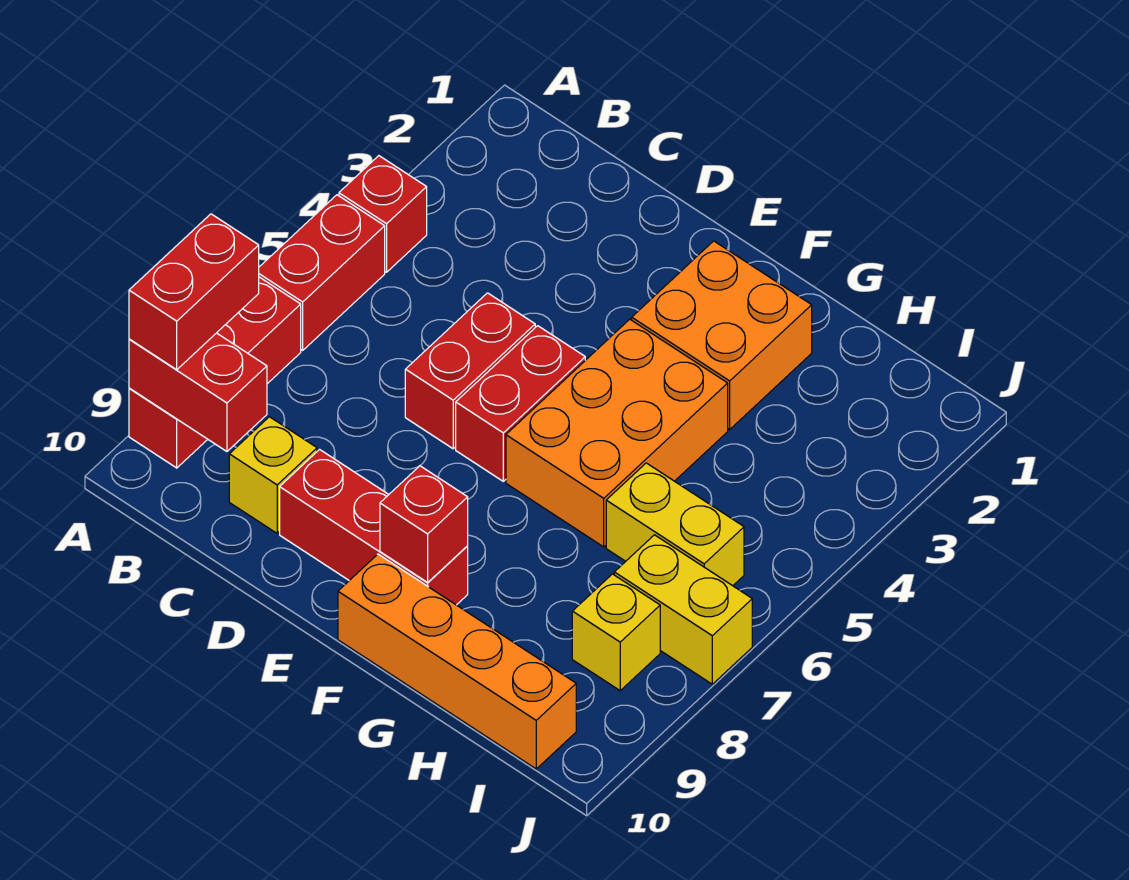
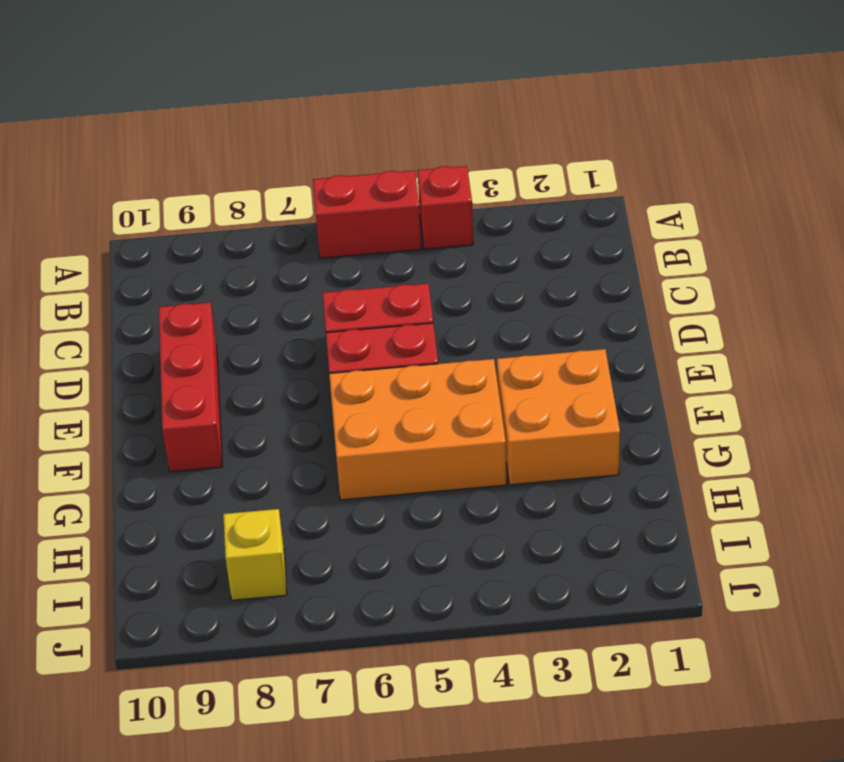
none -> red brick A7:A9 level 1
none -> yellow brick C9 level 1
none -> orange brick F10:I10 level 1

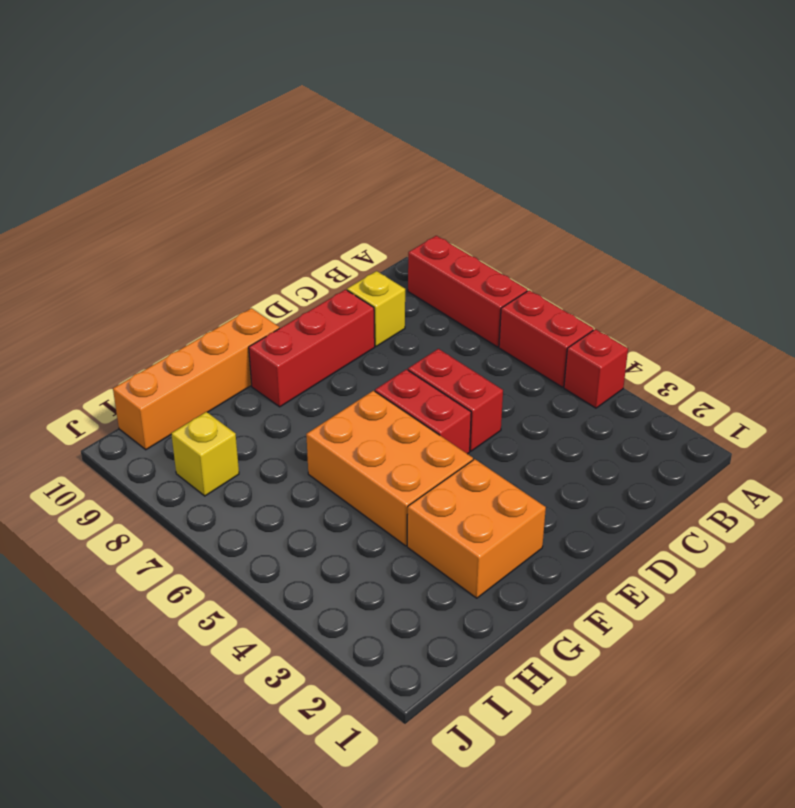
none -> yellow brick H6:I6 level 1
none -> yellow brick I7:J7 level 1
none -> red brick A9:B9 level 2

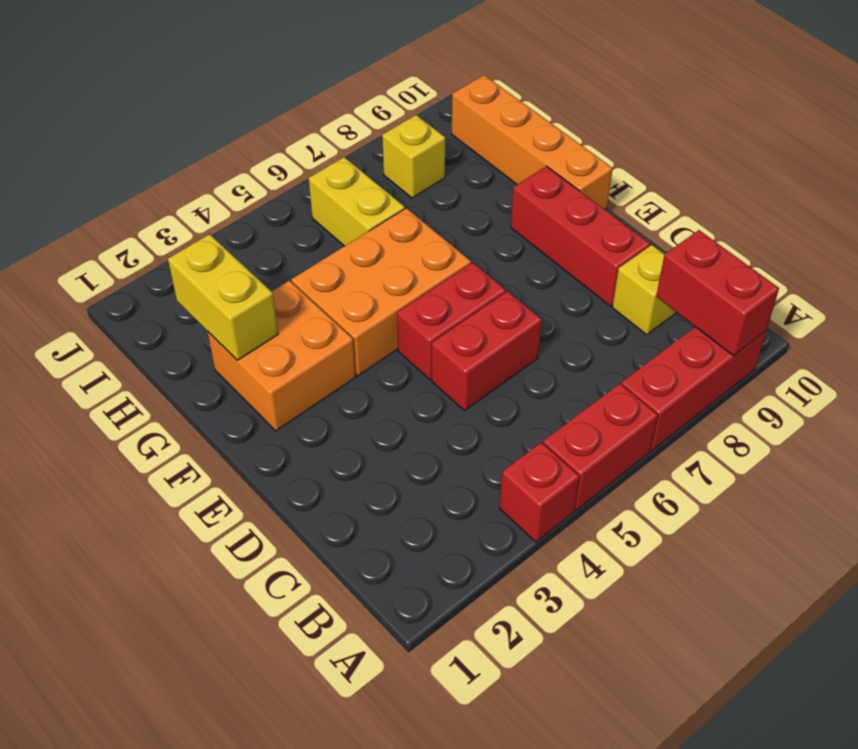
yellow brick G2:H2 level 2 -> yellow brick I7:J7 level 1
none -> red brick F9 level 2
none -> red brick A8:A9 level 3

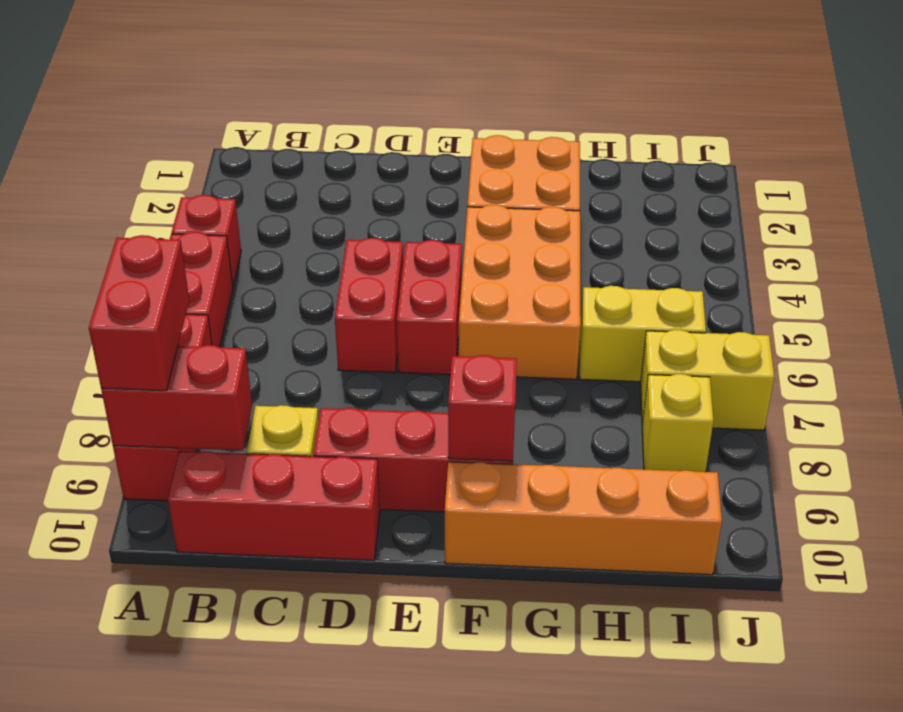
red brick B10:D10 level 1 -> none

